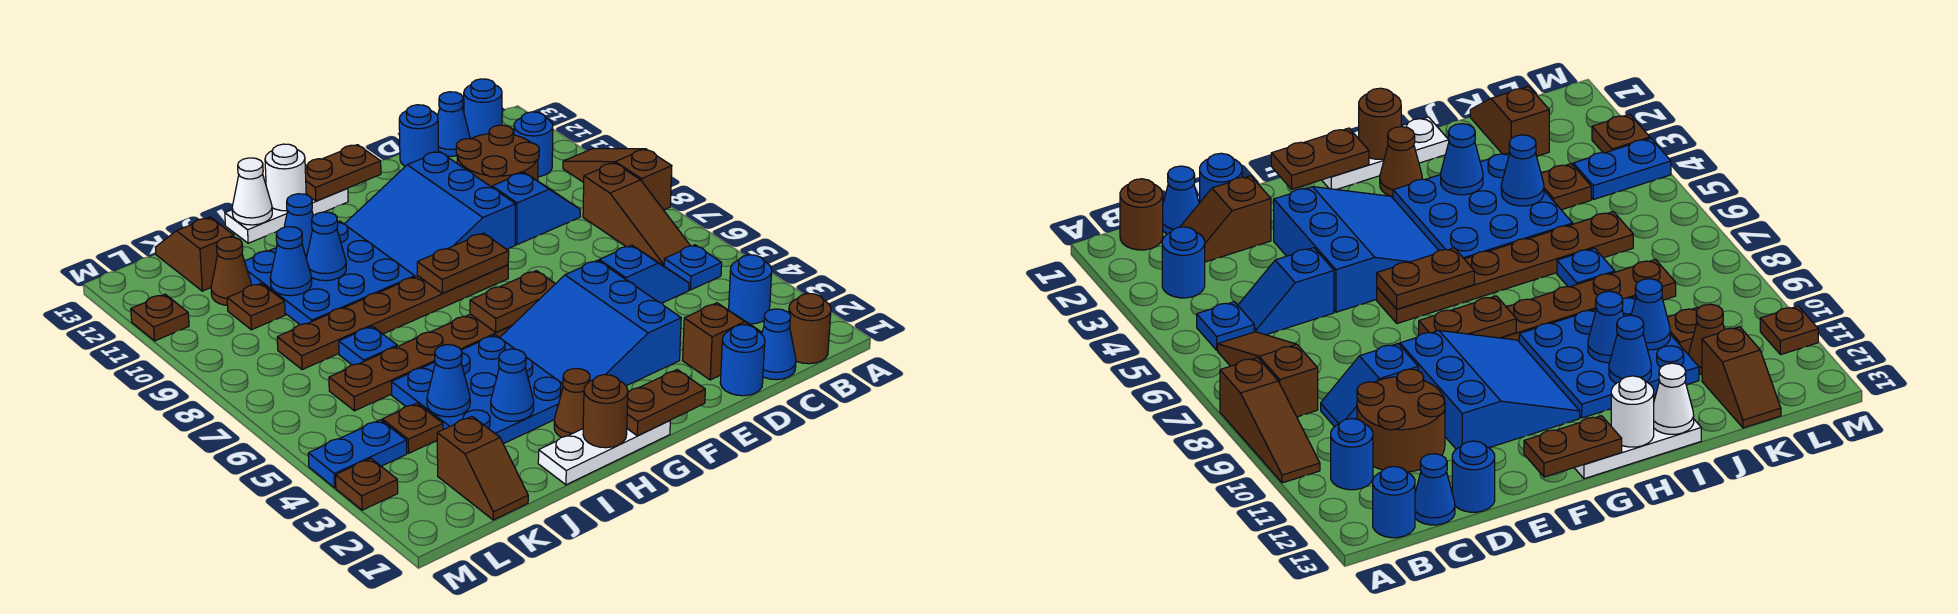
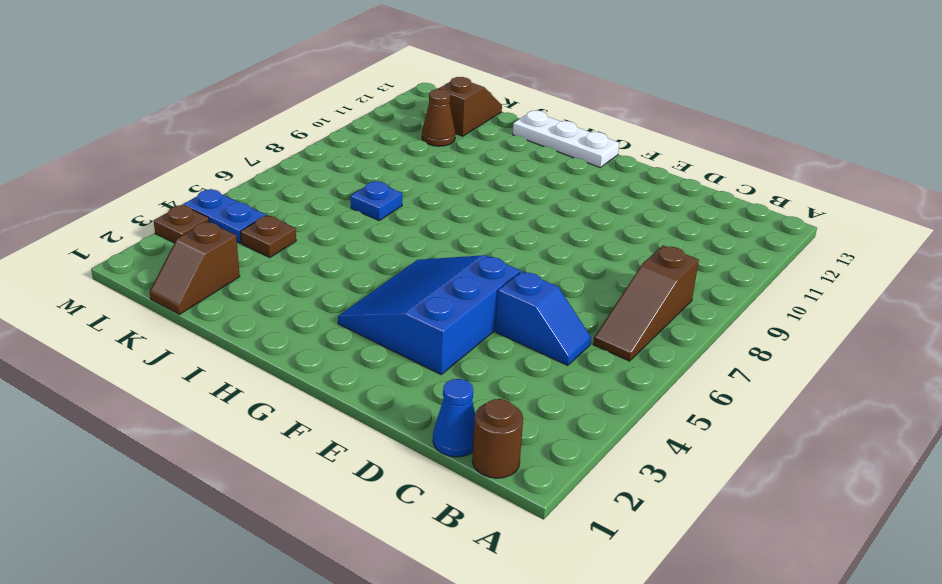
none -> brown slope A8:A10 level 1 top 8
none -> blue round brick B3 level 1
none -> blue plate B5 level 1
none -> blue round brick B11 level 1

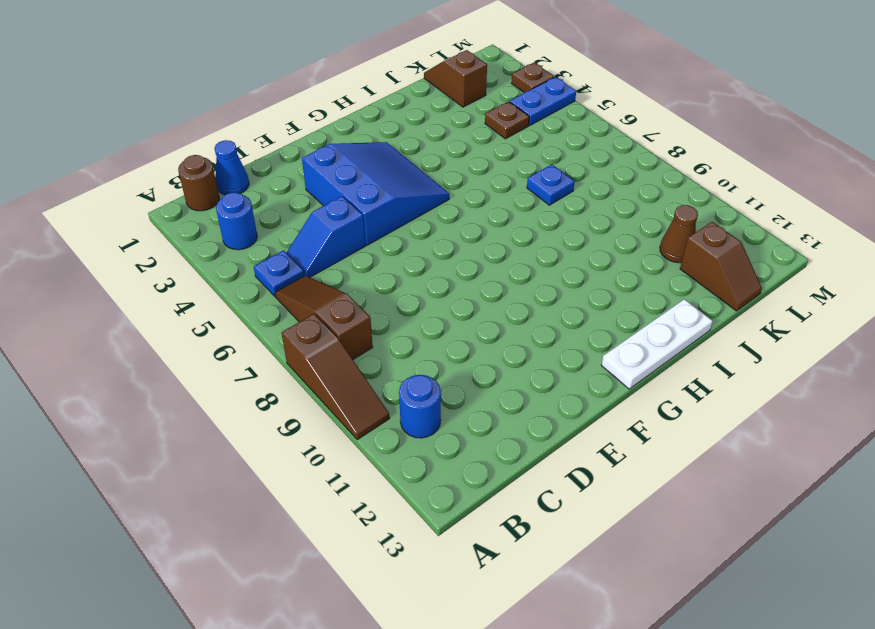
none -> blue round brick B13 level 1
none -> brown slope C2:D2 level 1 top D
none -> blue slope C9:D9 level 1 top D
none -> brown round brick C10:D11 level 1

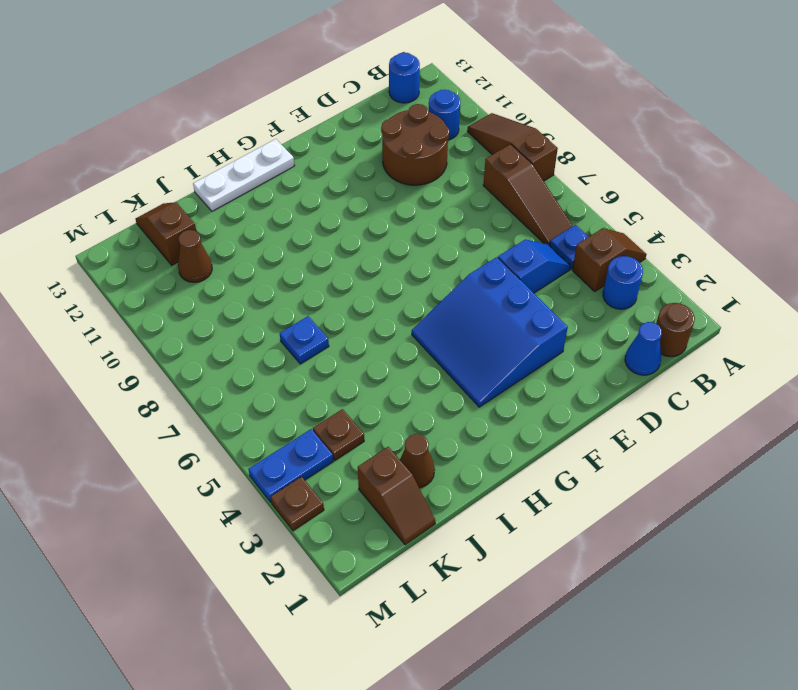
brown slope A4:B4 level 1 top B -> brown slope C2:D2 level 1 top D
brown cone J2 level 1 -> brown cone H2 level 1
none -> blue slope C9:D9 level 1 top D
none -> blue cone C13 level 1
none -> blue round brick D1 level 1
none -> blue round brick D13 level 1

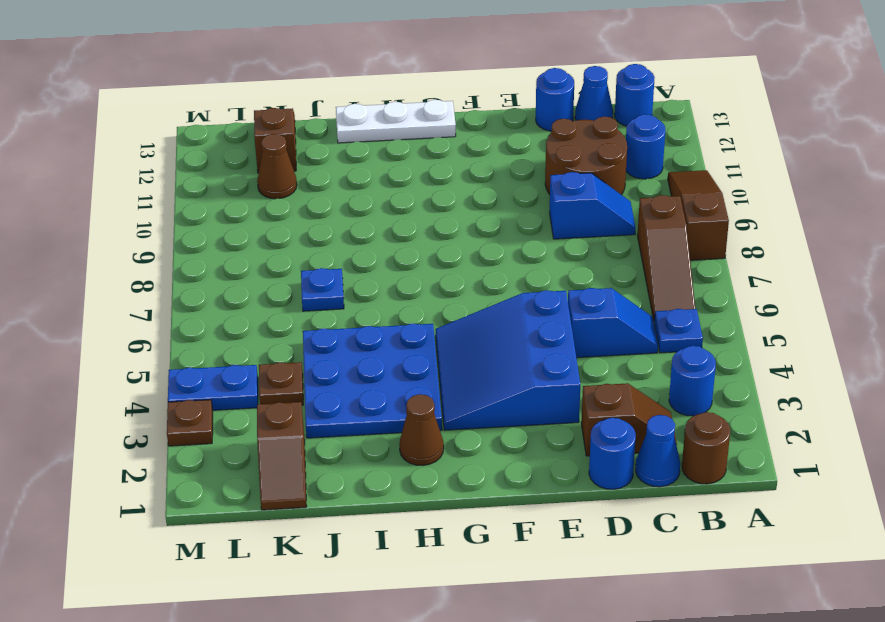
none -> blue slope E9:G11 level 1 top E
none -> brown plate F6:K6 level 1
none -> brown plate F8:K8 level 1
none -> white plate G1:I1 level 1

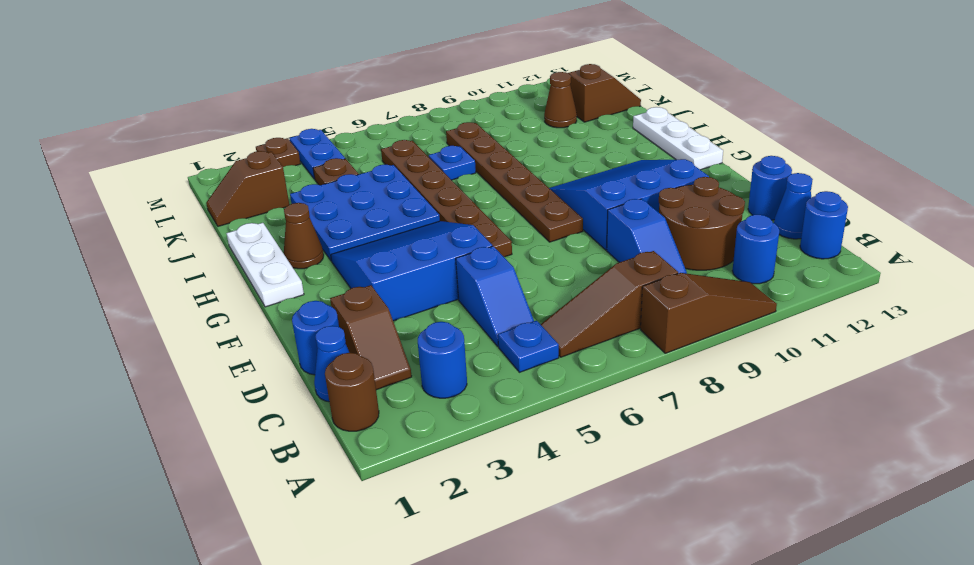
none -> blue plate H9:J11 level 1
none -> brown plate K10 level 1
none -> brown plate M11 level 1
none -> brown plate F1:G1 level 2

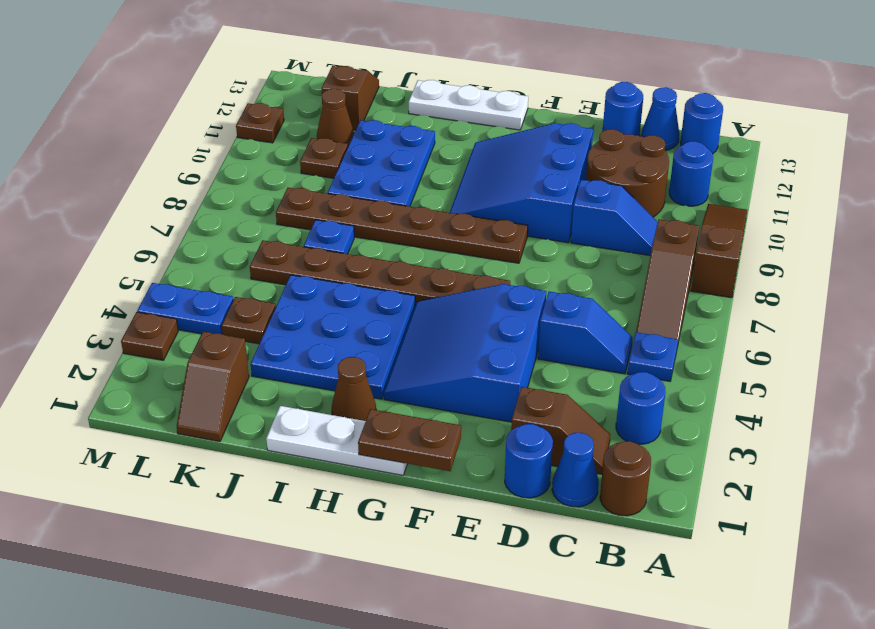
blue plate I9:J11 level 1 -> blue plate H9:J11 level 1
none -> brown plate F6:G6 level 2
none -> brown plate F8:G8 level 2
none -> brown plate F13:G13 level 2
none -> brown round brick H1 level 2

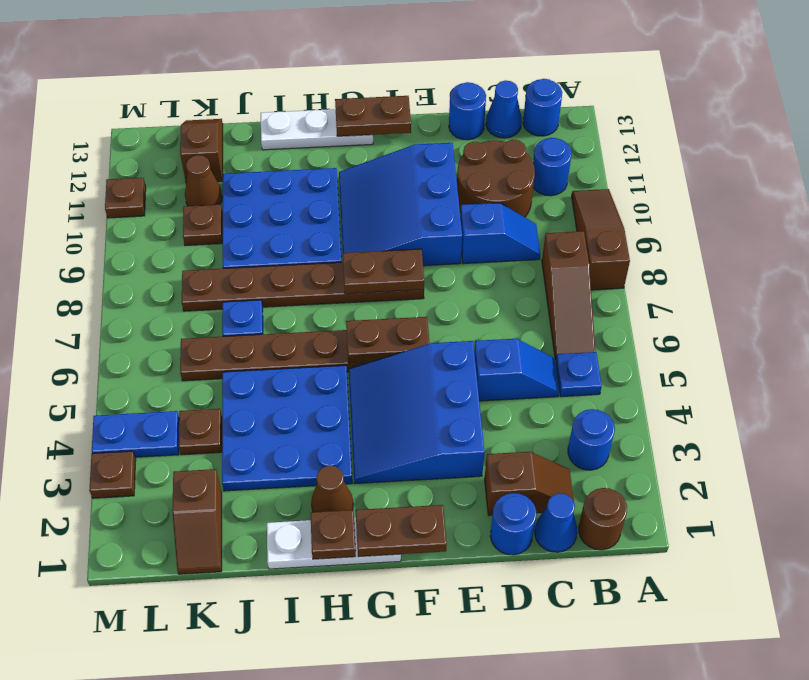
brown plate H1 level 2 -> brown round brick H1 level 2
none -> white round brick H13 level 2
none -> blue cone I3 level 2
none -> blue cone I10 level 2
none -> blue cone I11 level 2

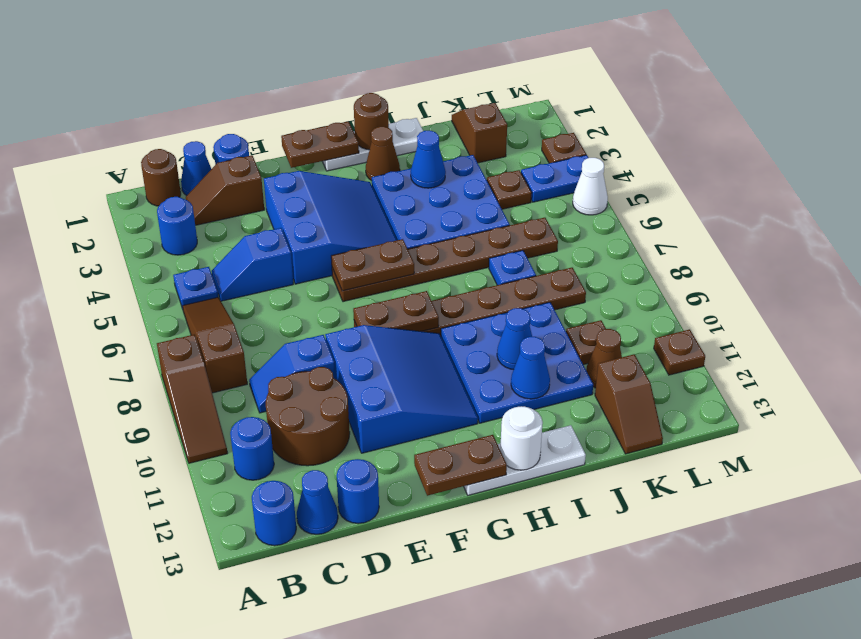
white cone M5 level 1 -> white cone I13 level 2
none -> blue cone J4 level 2
none -> blue cone J10 level 2

